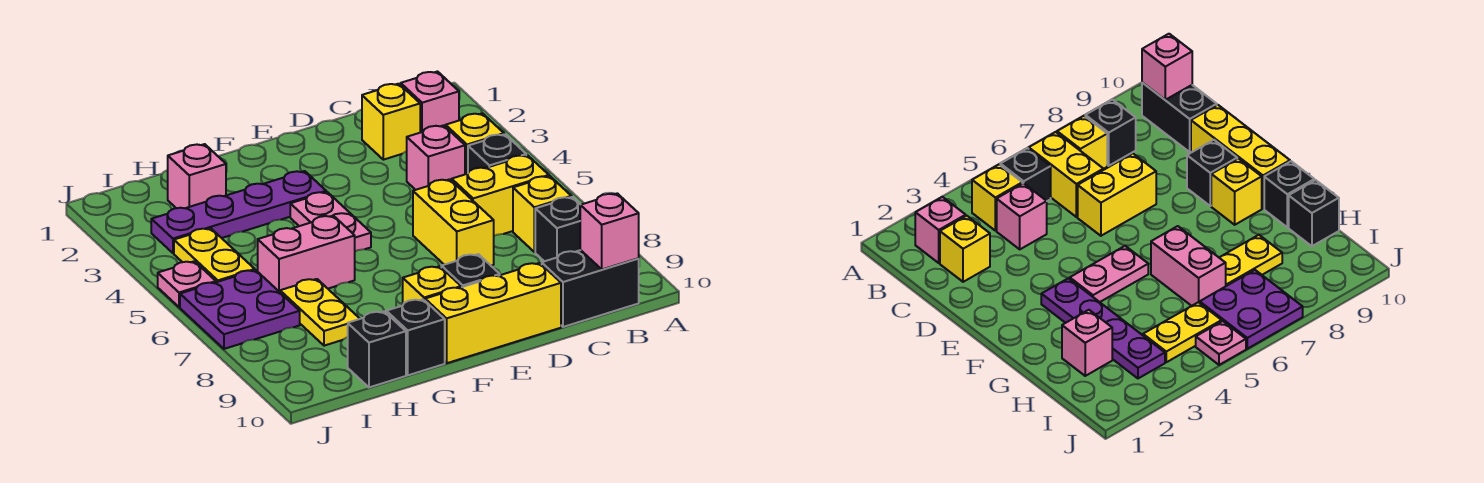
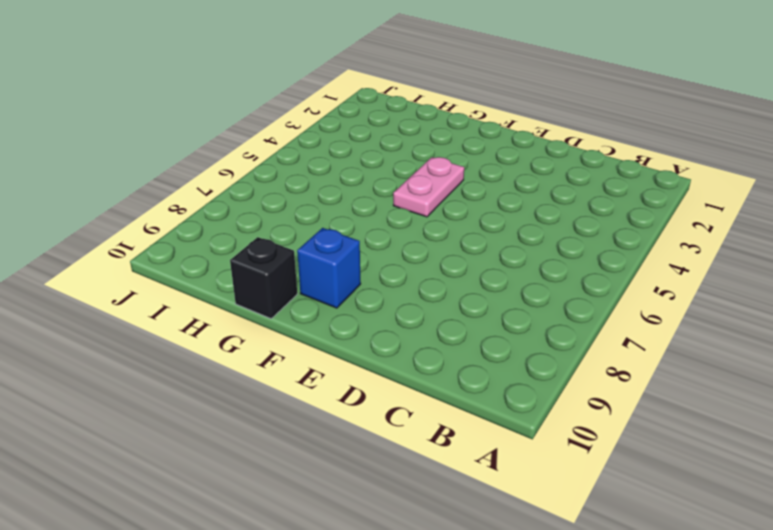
blue brick F9 level 1 -> yellow brick F9 level 1
none -> pink brick B2 level 1
none -> yellow brick B4 level 1
none -> black brick B5 level 1

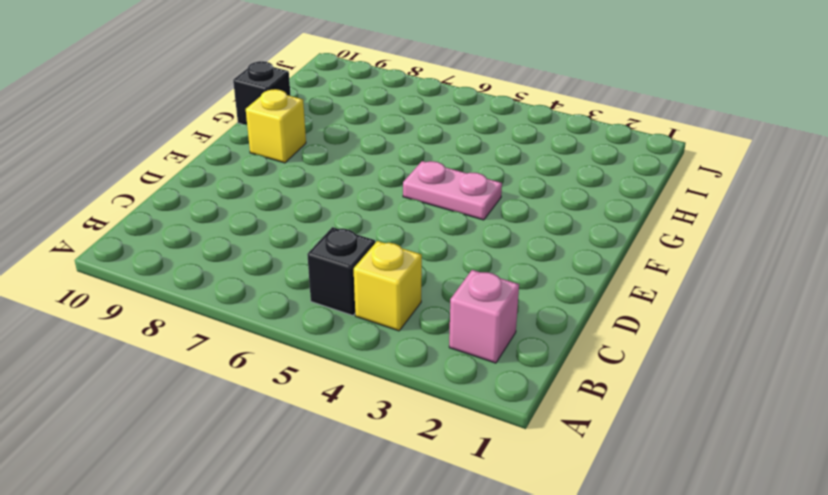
none -> yellow brick B6:C6 level 1
none -> yellow brick B7 level 1
none -> black brick B8 level 1

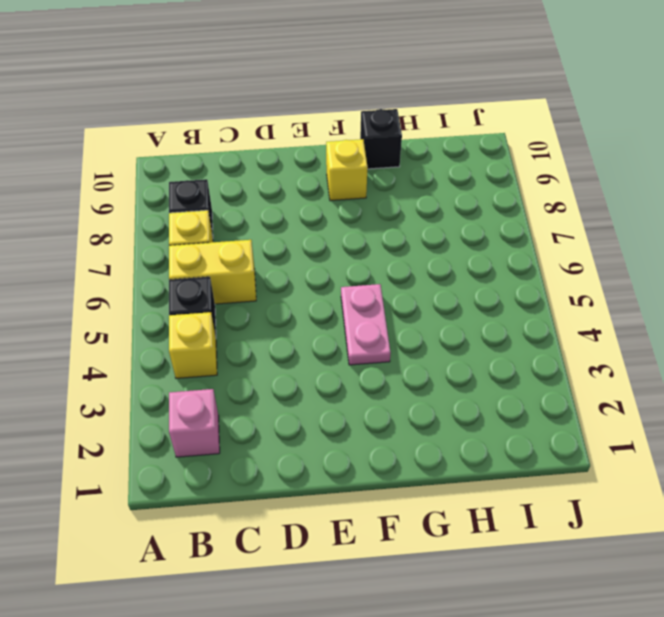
none -> black brick B10:C10 level 1
none -> yellow brick C2 level 1
none -> pink brick C4 level 1

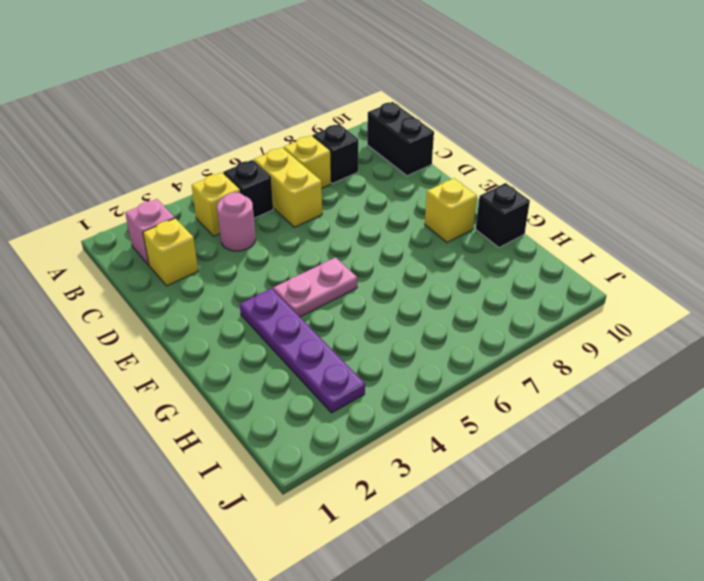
pink round brick C4 level 1 -> pink brick C4 level 1
none -> yellow brick D6:D7 level 1
none -> yellow brick D10:F10 level 1
none -> black brick E9 level 1

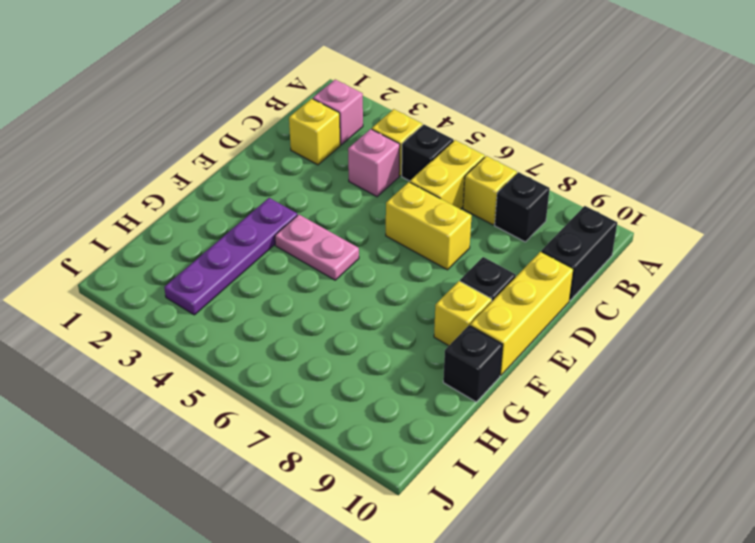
none -> pink brick G6:H6 level 1
none -> pink brick H2 level 1
none -> yellow plate H7:H8 level 1

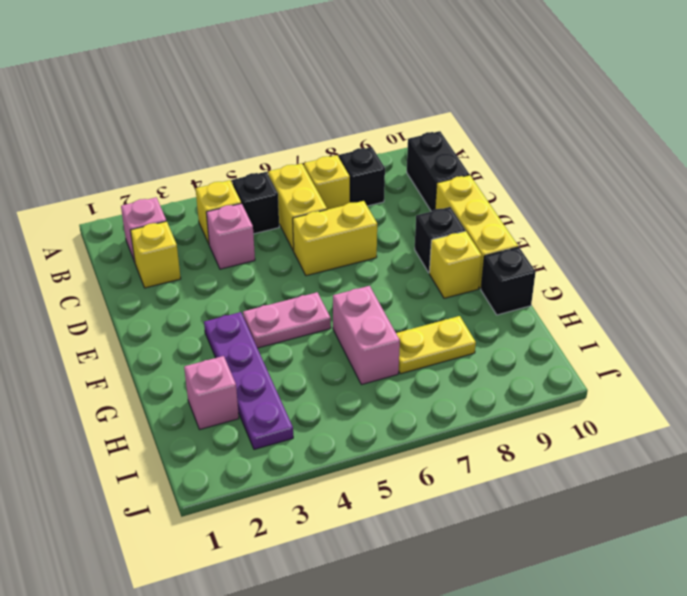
none -> black brick H10 level 1
none -> yellow plate I4:I5 level 1
none -> purple plate I6:J7 level 1

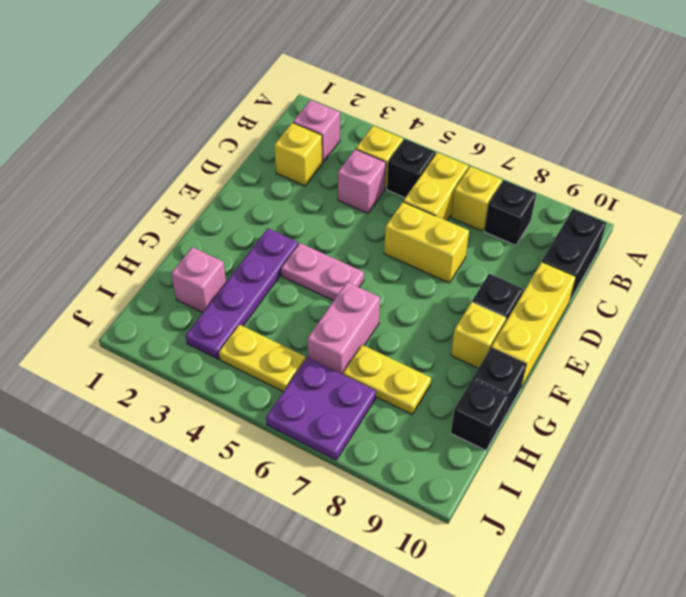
none -> pink plate J5 level 1
none -> pink brick B10 level 2

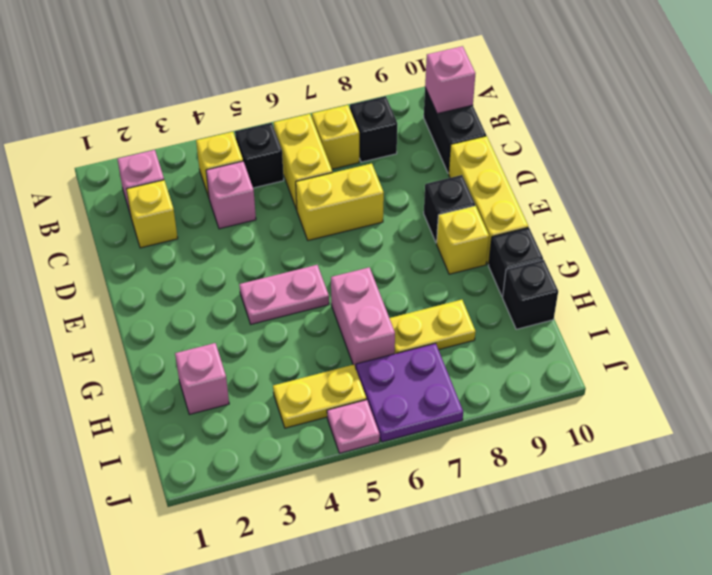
none -> purple plate F3:I3 level 1

